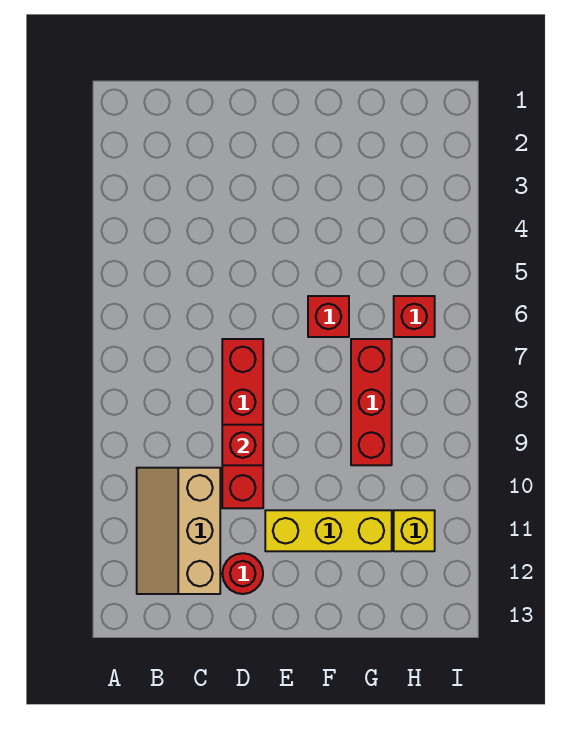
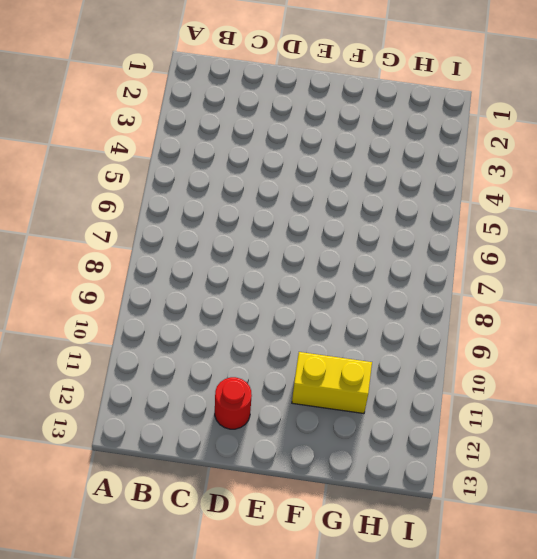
yellow brick F11:G11 level 1 -> yellow brick E11:G11 level 1
none -> tan slope B10:C12 level 1 top C
none -> red brick D7:D10 level 1

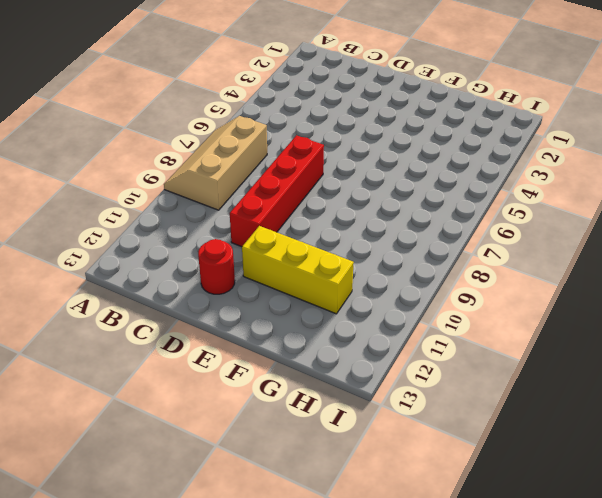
tan slope A7:B9 level 1 top B -> tan slope B10:C12 level 1 top C
none -> red brick F6 level 1
none -> red brick G7:G9 level 1

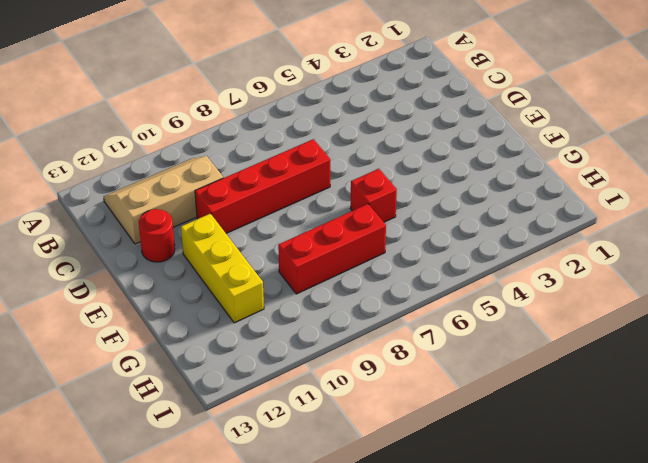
none -> red brick H6 level 1
none -> yellow brick H11 level 1

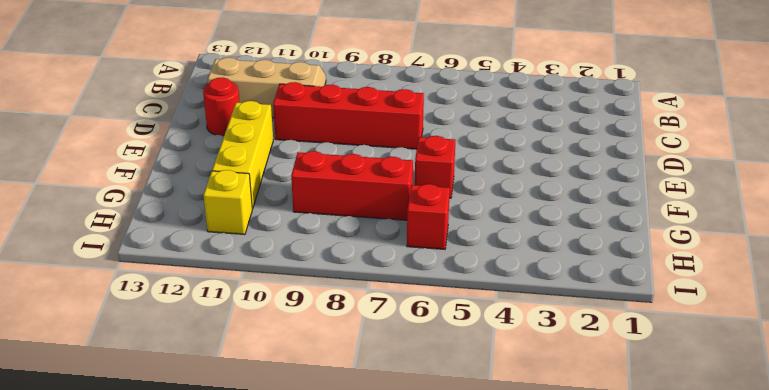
none -> red brick D9 level 2

